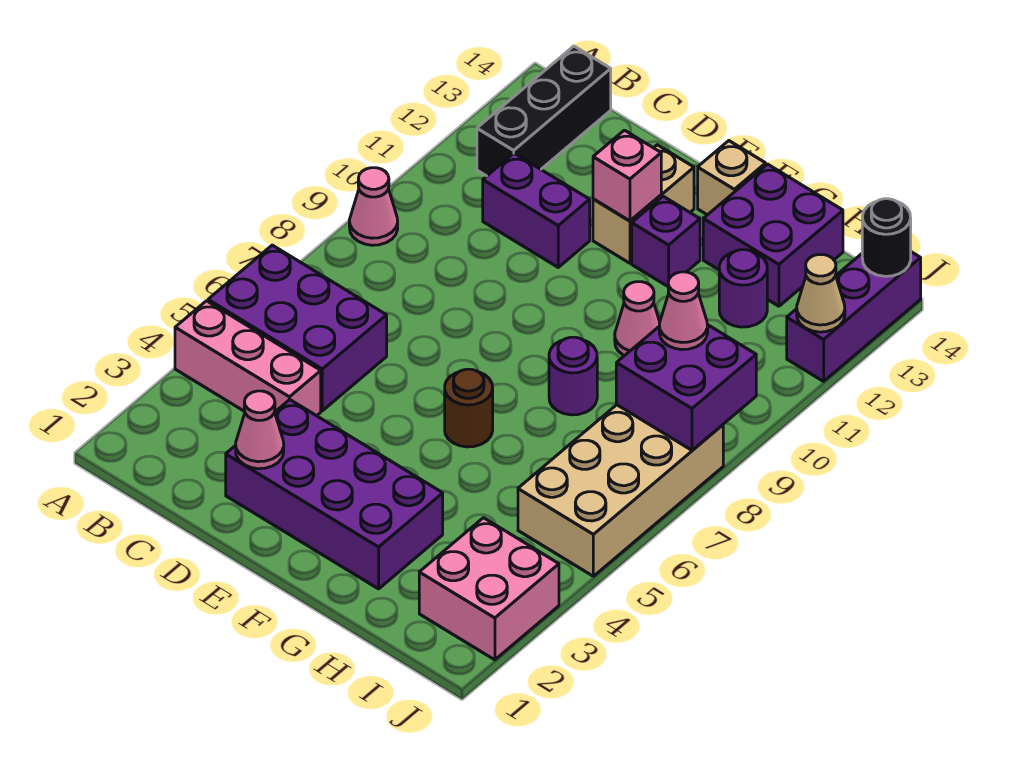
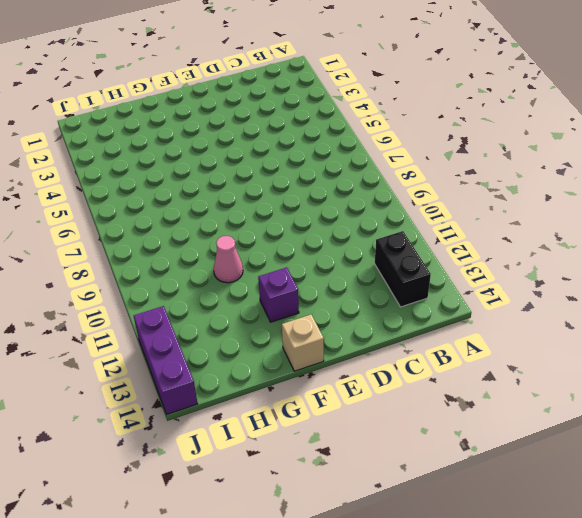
black brick B12:B13 level 1 -> black brick B12:B14 level 1
none -> pink brick A4:C4 level 1
none -> purple brick A5:C6 level 1
none -> pink cone A9 level 1

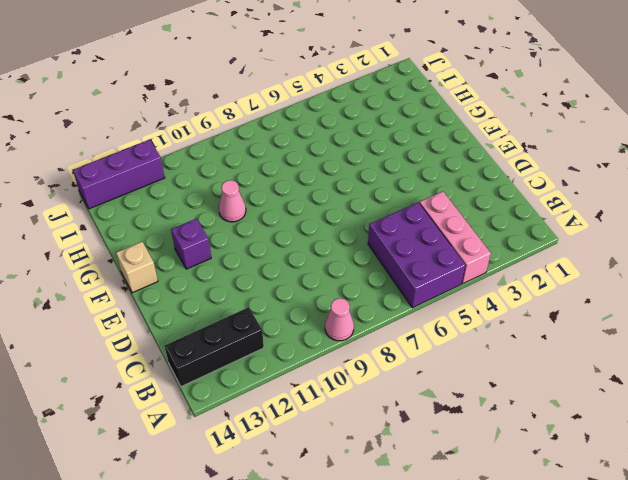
none -> purple brick C11:D11 level 1
none -> purple brick D2:G3 level 1
none -> tan brick E12:E13 level 1

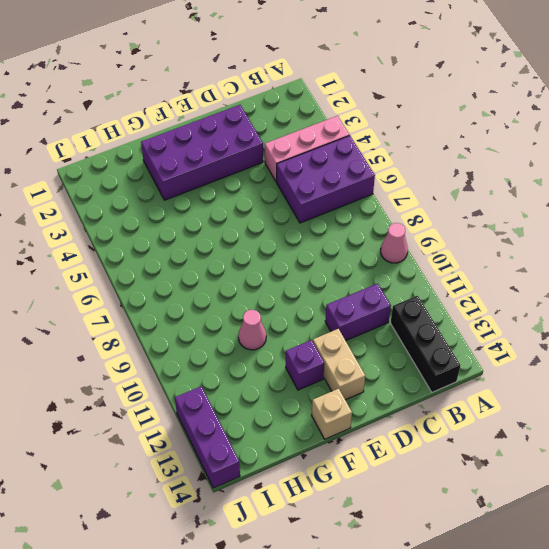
none -> brown round brick F6 level 1
none -> purple round brick G8 level 1
none -> purple brick G13:H14 level 1

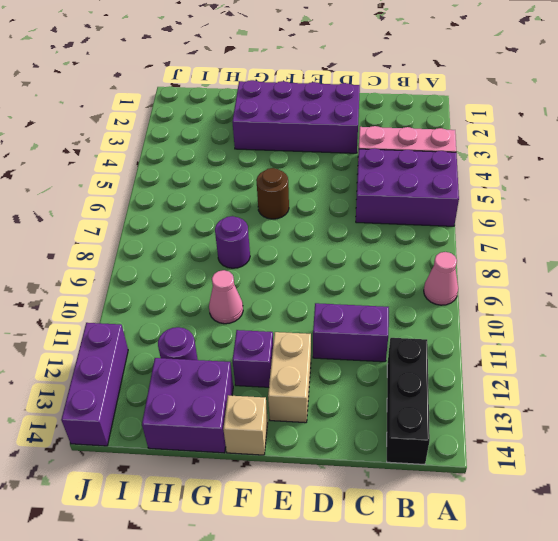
none -> pink brick I2:J3 level 1
none -> tan brick I5:J8 level 1
none -> pink cone D2 level 2

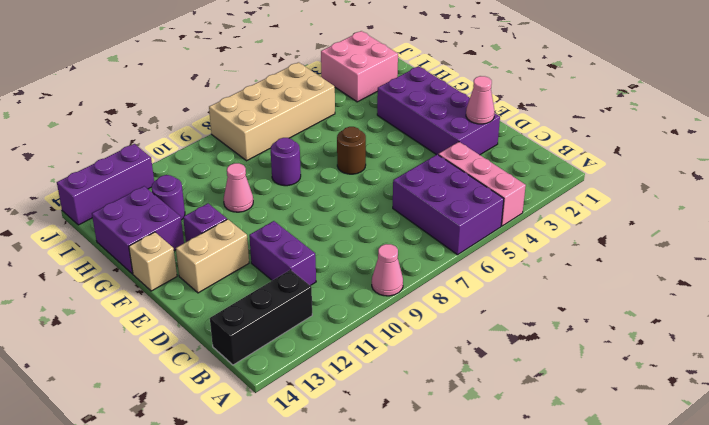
none -> pink brick E12 level 2
none -> purple brick I8:J9 level 2
none -> tan cone J12 level 2

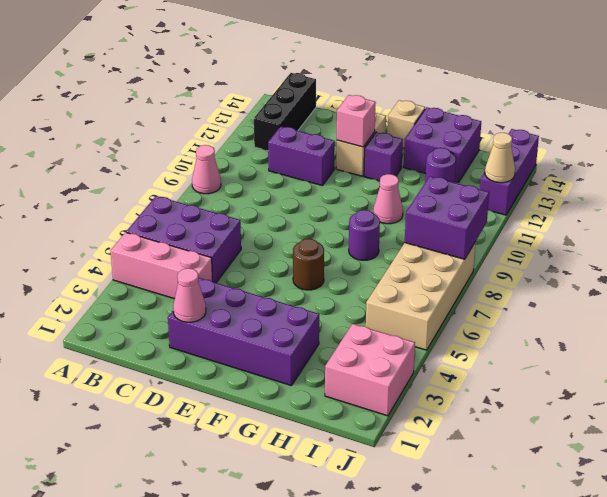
none -> black round brick J14 level 2
none -> pink cone I9 level 3

